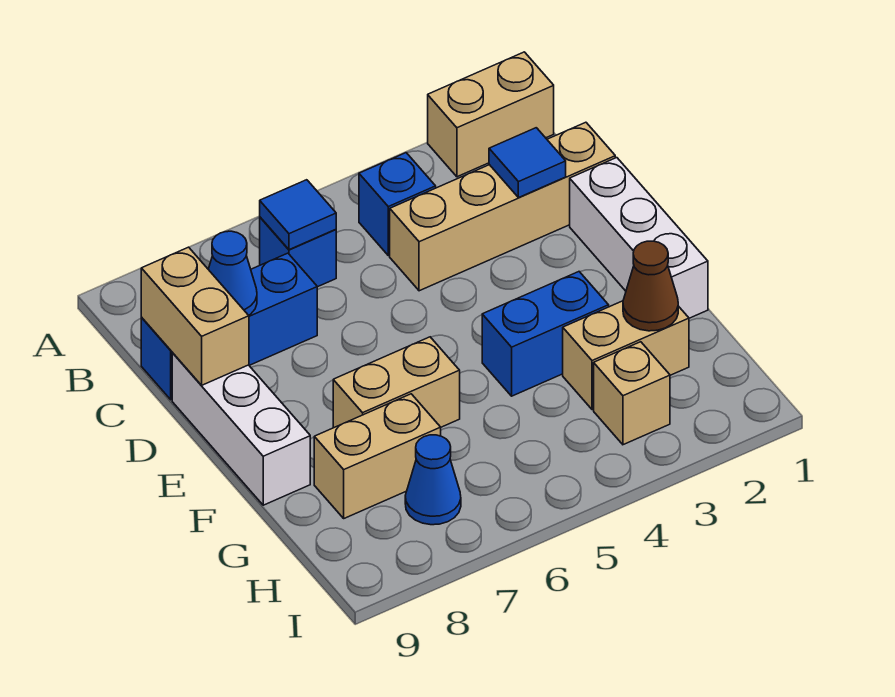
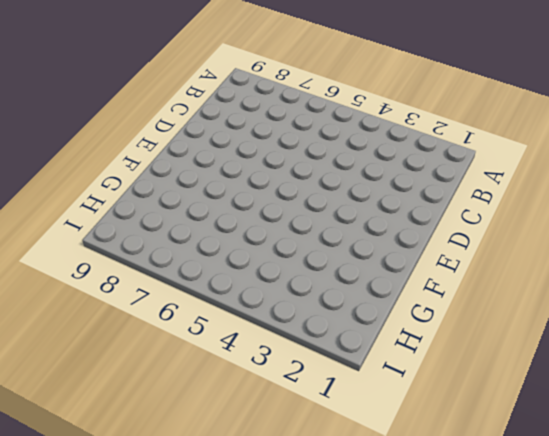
none -> tan brick A1:A2 level 1
none -> blue brick B4 level 1
none -> blue brick B6 level 1

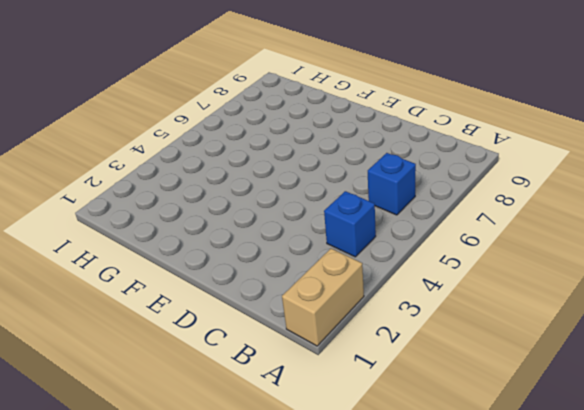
none -> tan brick C1:C4 level 1
none -> blue brick C7:C9 level 1
none -> white brick D1:F1 level 1

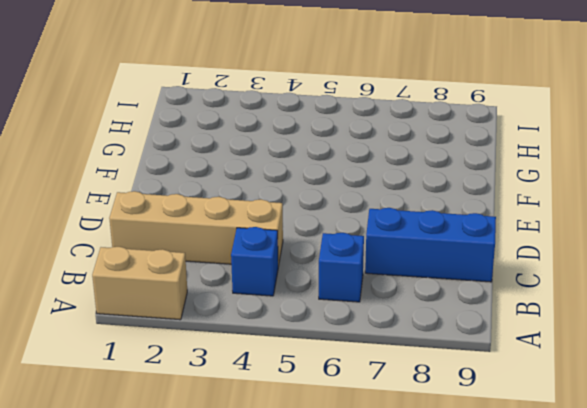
none -> white brick D1:F1 level 1
none -> white brick D9:F9 level 1
none -> blue brick F3:F4 level 1

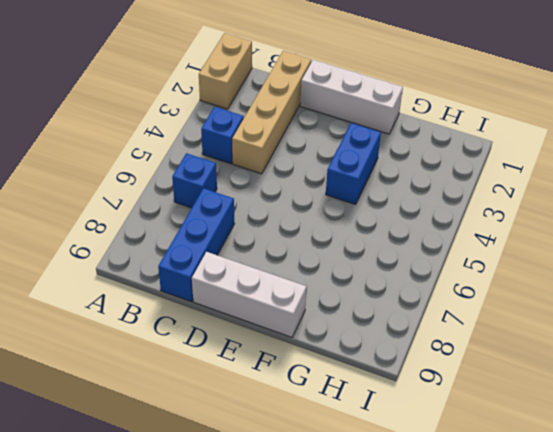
none -> tan brick F6:F7 level 1
none -> tan brick G2:G3 level 1
none -> tan brick G7:G8 level 1

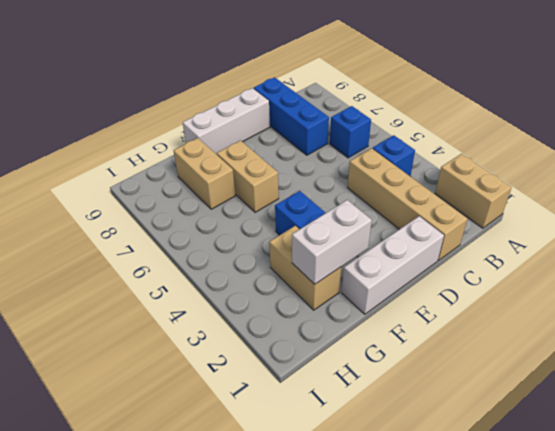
white brick F2:G2 level 2 -> brown cone G2 level 2
none -> tan brick H3 level 1
none -> blue cone H7 level 1
none -> blue tile B6 level 2

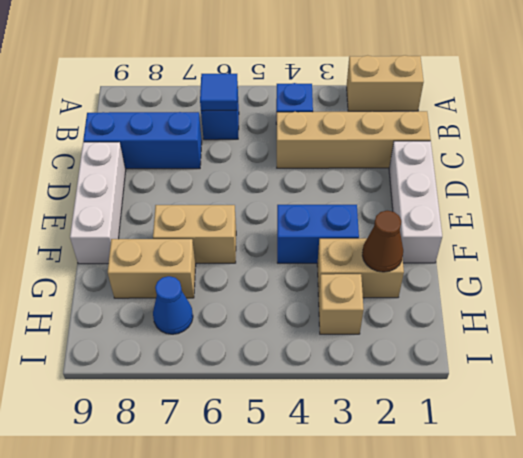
none -> blue tile C2 level 2
none -> blue cone C8 level 2
none -> tan brick C9:D9 level 2

